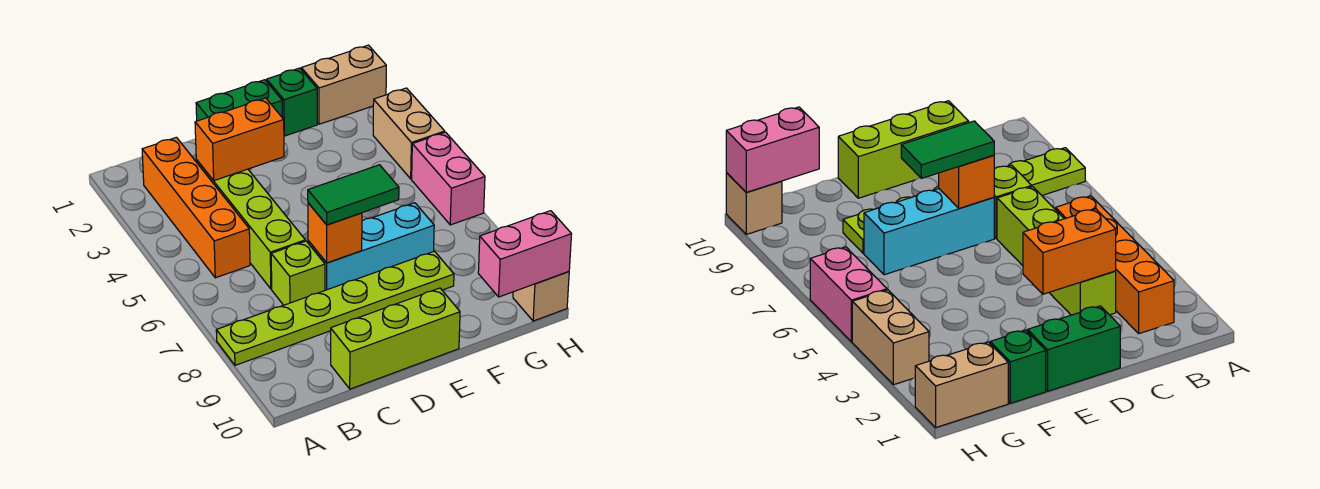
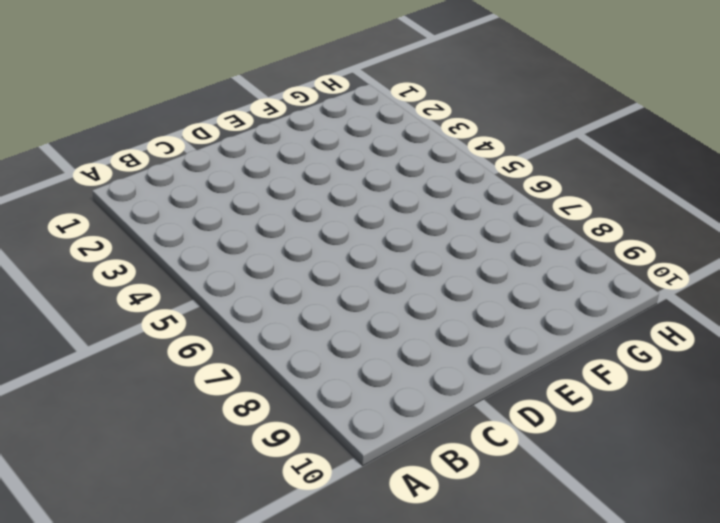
none -> lime plate A8:F8 level 1
none -> orange brick B2:B5 level 1
none -> lime brick C3:C6 level 1

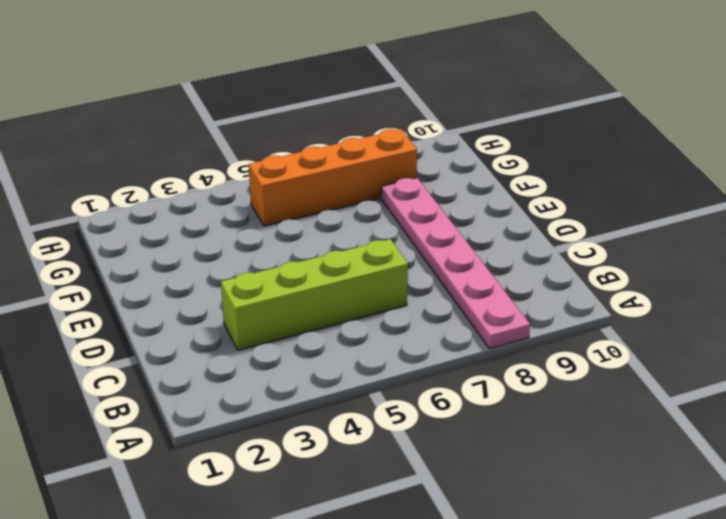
pink plate A8:F8 level 1 -> lime plate A8:F8 level 1
orange brick G5:G8 level 1 -> orange brick B2:B5 level 1
none -> lime brick C7 level 1
none -> lime brick C10:E10 level 1
none -> green brick D1:E1 level 1

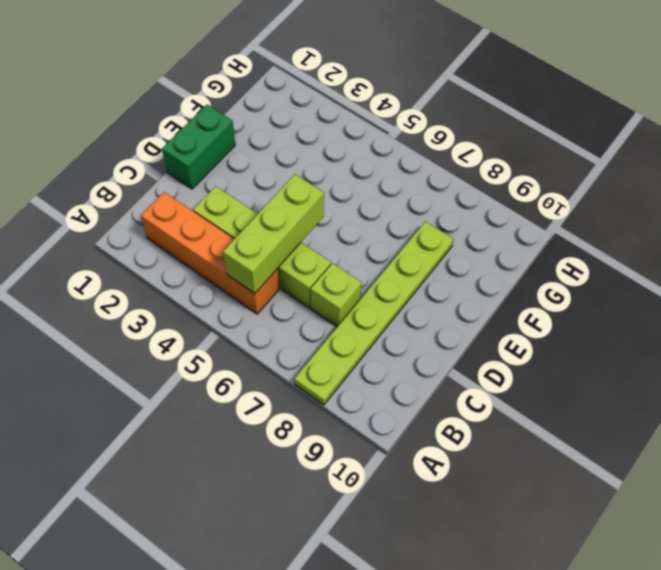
lime brick B5:D5 level 2 -> lime brick C10:E10 level 1
none -> cyan brick D7:F7 level 1
none -> green brick F1 level 1
none -> tan brick G1:H1 level 1

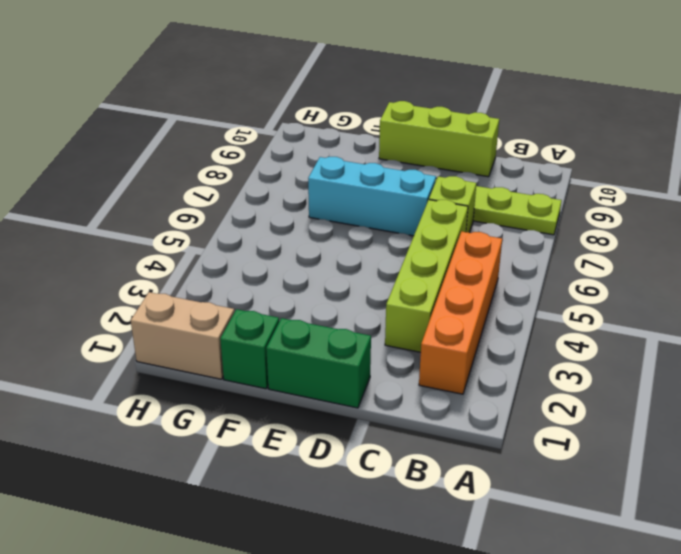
none -> tan brick H3:H4 level 1
none -> pink brick H5:H6 level 1
none -> tan brick H10 level 1

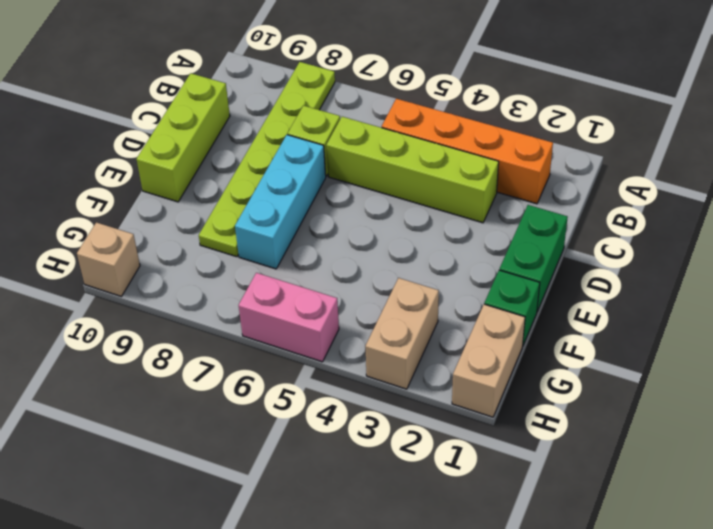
tan brick G3:H3 level 1 -> tan brick H3:H4 level 1
none -> orange brick C3:D3 level 2
none -> orange brick D7 level 2
none -> pink brick G10:H10 level 2

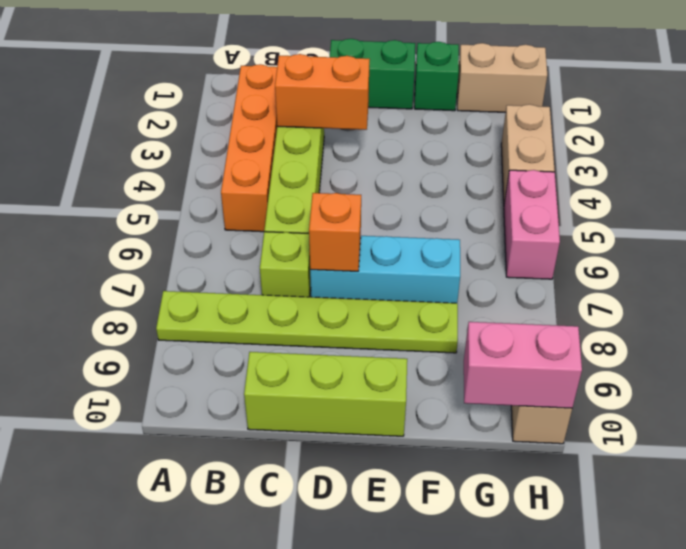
none -> green tile D7:E7 level 3

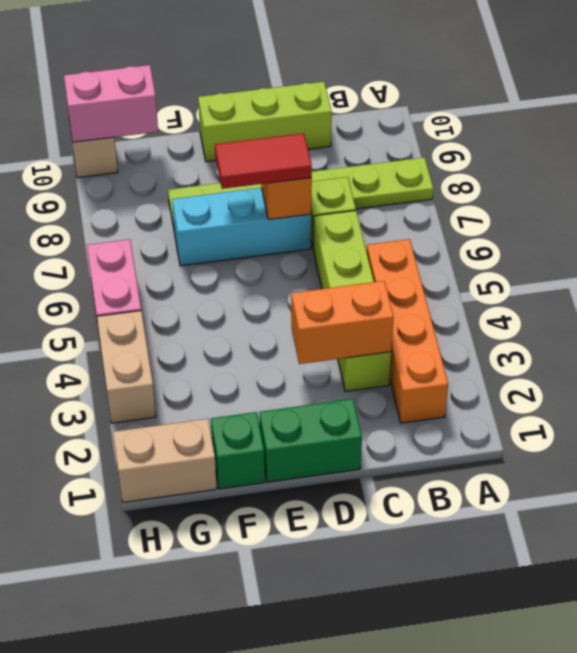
red tile D7:E7 level 3 -> green tile D7:E7 level 3

